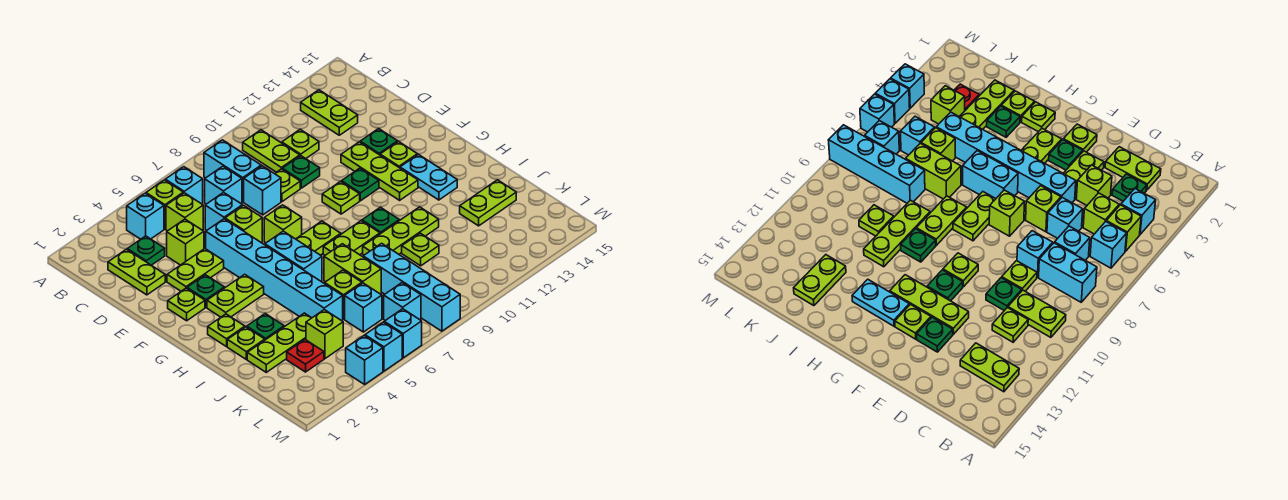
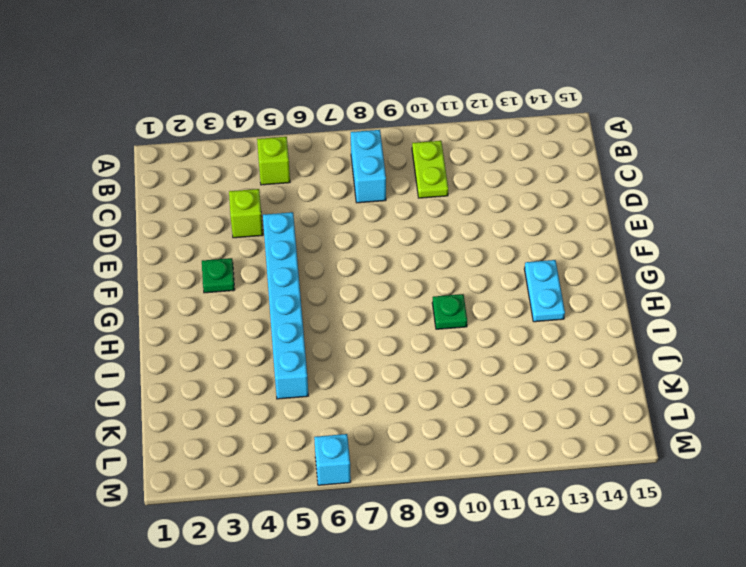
none -> cyan brick B4 level 1
none -> cyan brick B6 level 1
none -> lime plate B13:C13 level 1
none -> lime plate C2:D2 level 1

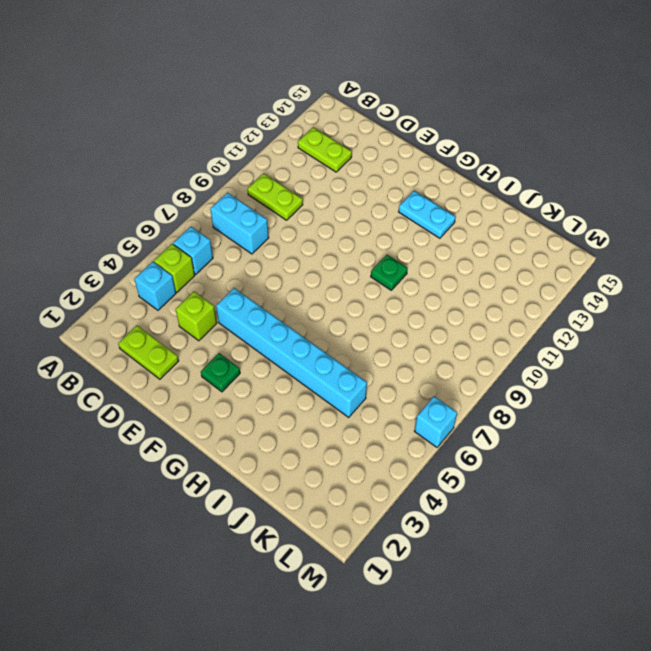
none -> green plate C3 level 1
none -> lime brick C5 level 1
none -> cyan brick C7 level 1
none -> lime plate C11 level 1

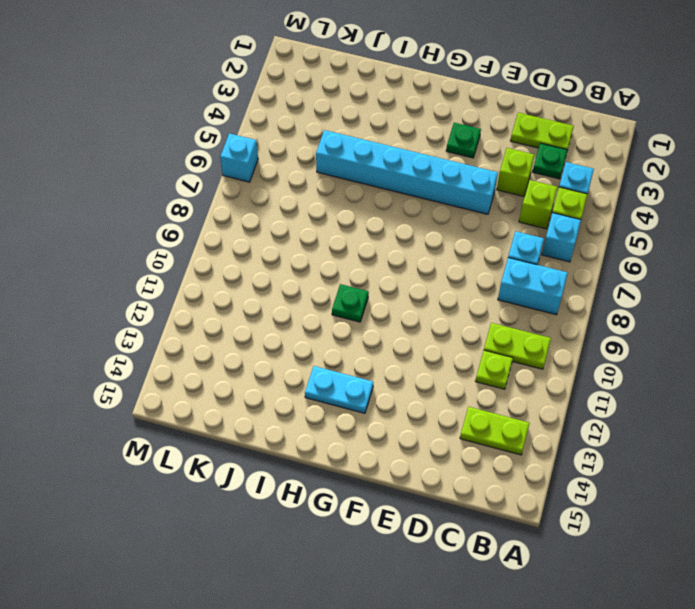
none -> cyan brick D6 level 1
none -> cyan brick D8 level 1
none -> lime plate D9 level 1
none -> green plate D10 level 1

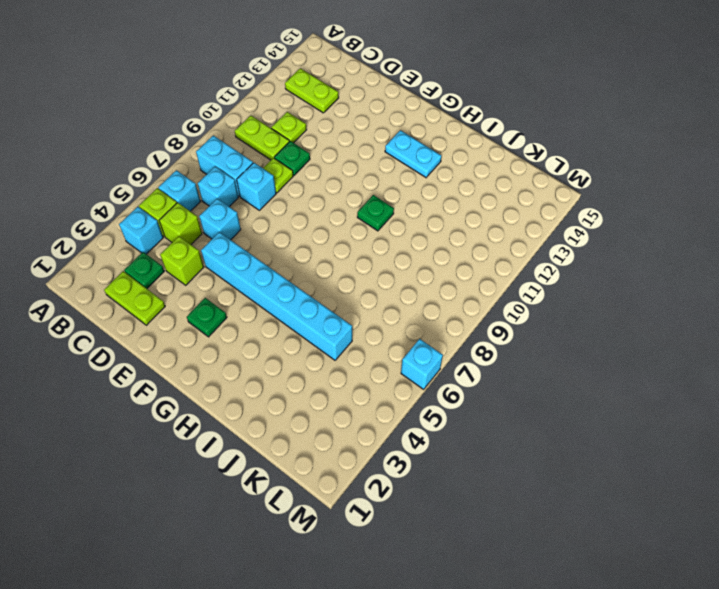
none -> lime plate E3:E4 level 1
none -> lime brick E6 level 1
none -> lime plate E12:G12 level 1
none -> green plate E13 level 1

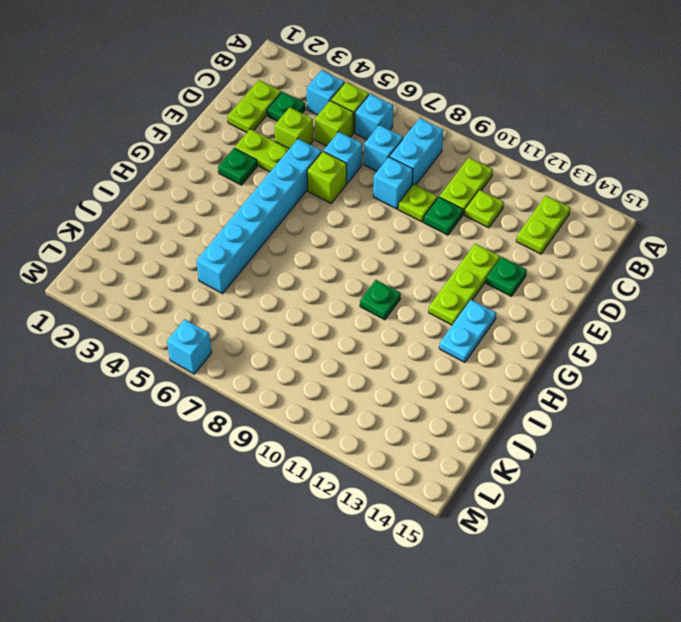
none -> lime plate F2 level 1
none -> lime brick F7 level 1
none -> lime plate F10 level 1
none -> green plate F11 level 1

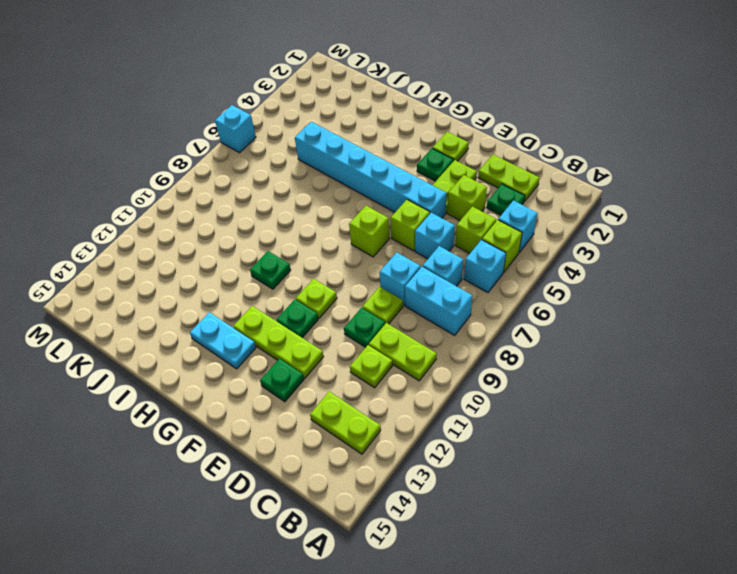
none -> lime plate F13 level 1
none -> lime plate G3:G4 level 1
none -> cyan brick G6:H6 level 1
none -> lime plate G7:G8 level 1

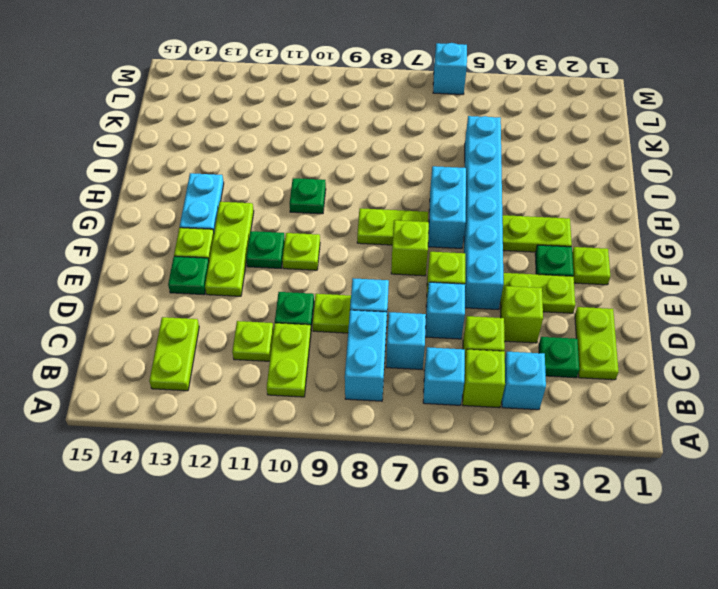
none -> lime plate H2 level 1
none -> lime plate H8:H9 level 1
none -> lime plate I2 level 1
none -> green plate I3 level 1

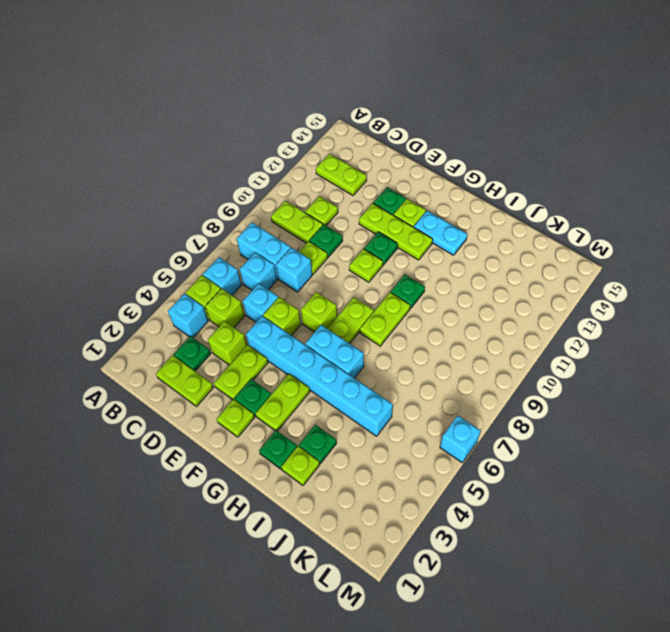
green plate H2 level 1 -> lime plate H2 level 1
none -> lime brick I7:J7 level 1
none -> lime plate I9:I11 level 1
none -> lime plate J2:J4 level 1
none -> lime brick J6 level 1

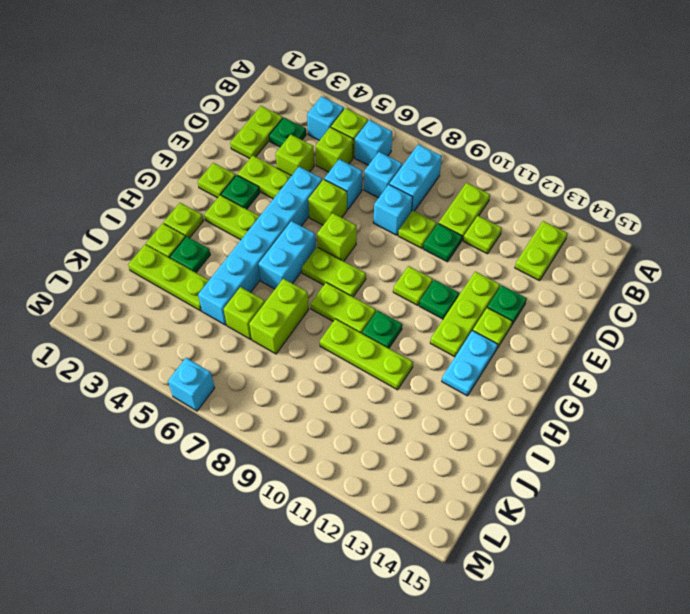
none -> cyan brick J8:M8 level 1
none -> lime plate J10 level 1
none -> lime plate J13:J14 level 1
none -> red plate K3 level 1

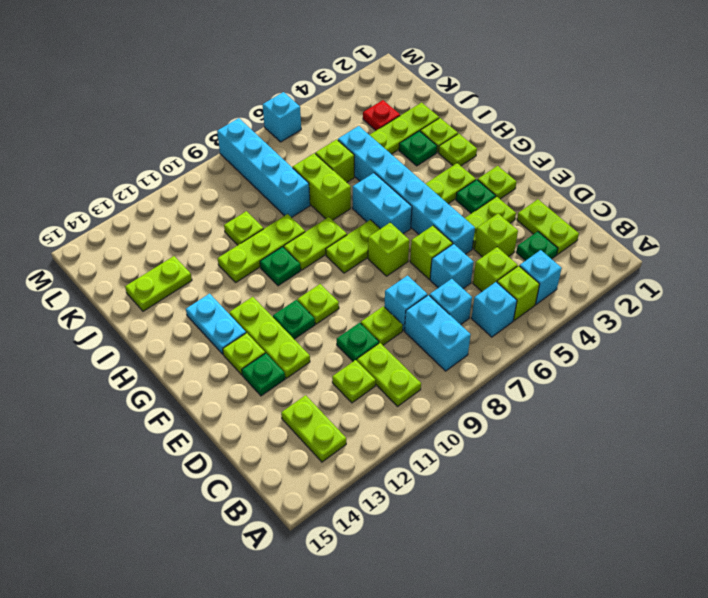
none -> lime brick K4 level 1
none -> cyan brick K6 level 1
none -> cyan brick L7 level 1
none -> cyan brick M4 level 1

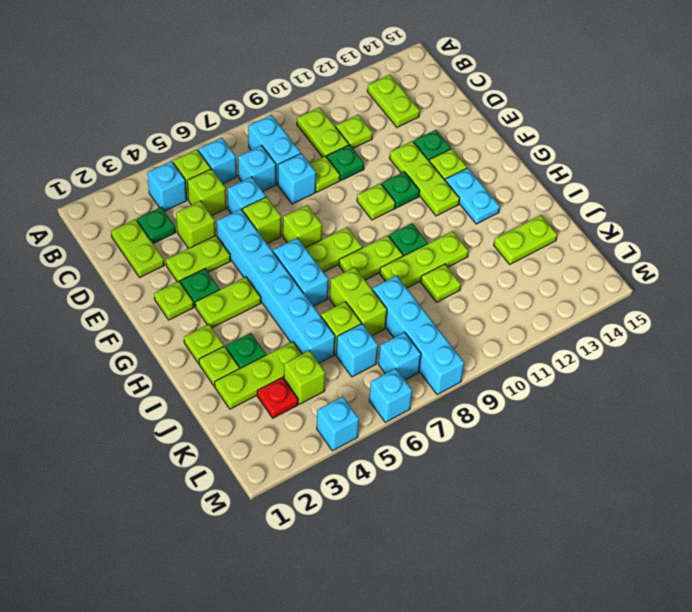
none -> cyan brick M5 level 1

